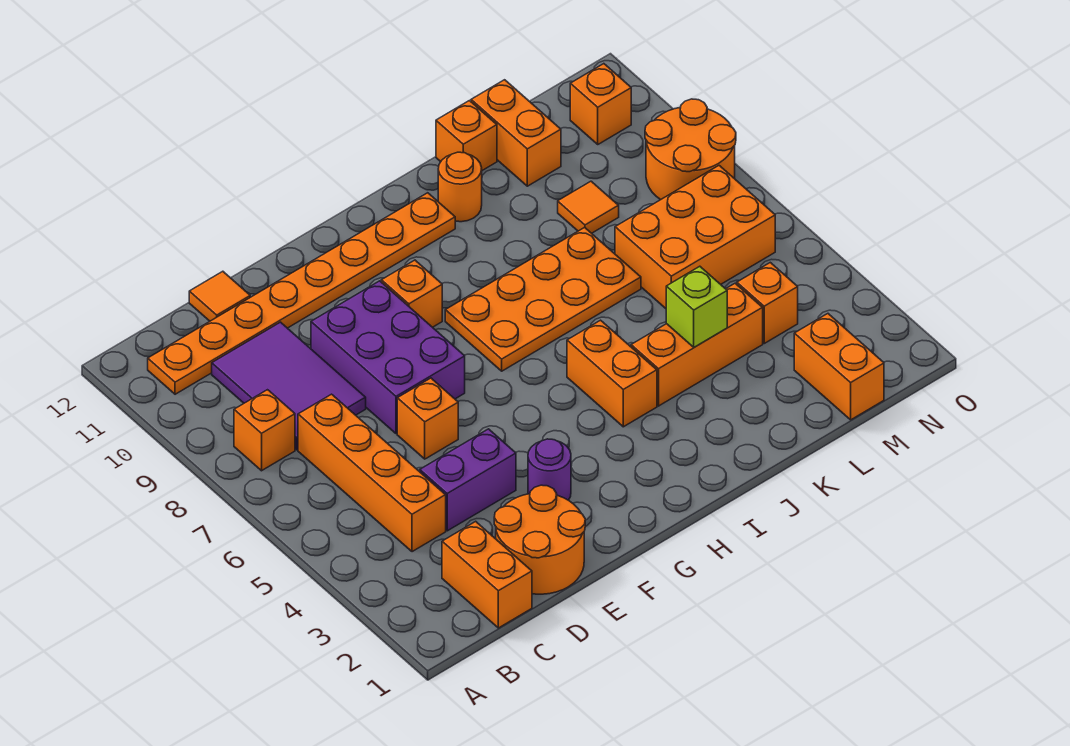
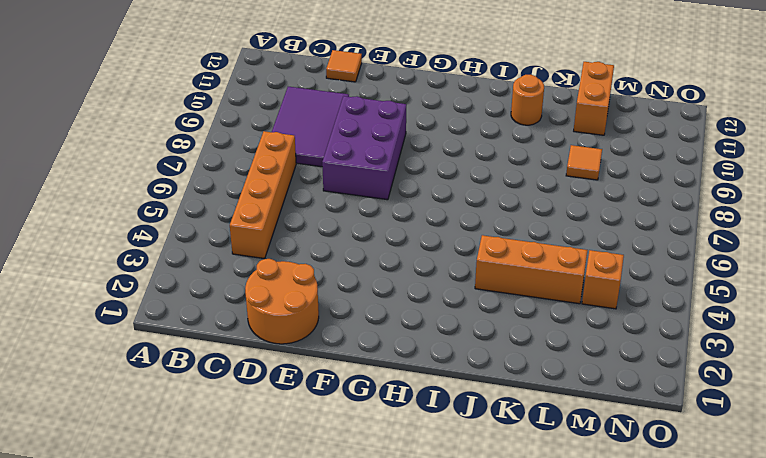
none -> orange brick B8 level 1
none -> orange plate B11:I11 level 1
none -> orange brick C1:C2 level 1

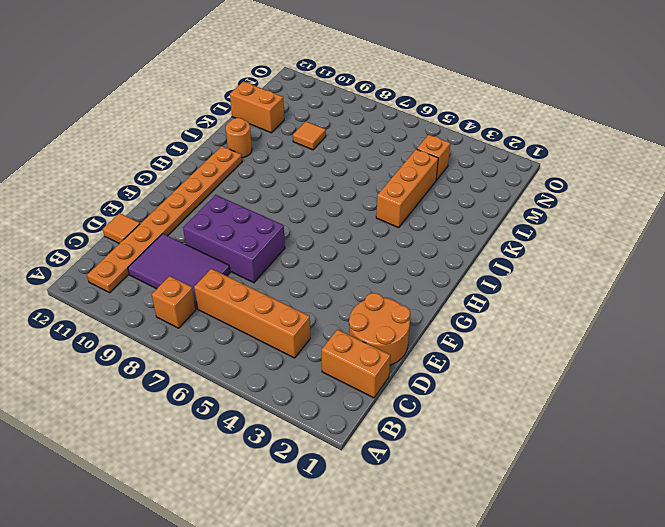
none -> purple brick D4:E4 level 1
none -> orange brick E6 level 1
none -> purple round brick F3 level 1

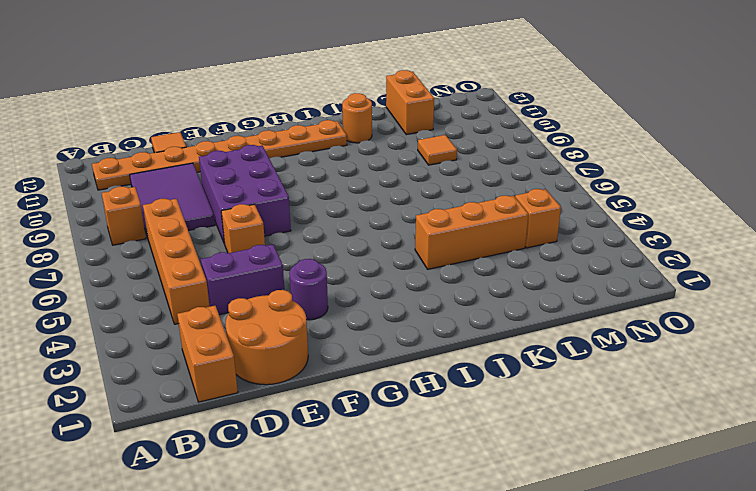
none -> orange brick G9 level 1
none -> orange plate H7:K8 level 1
none -> orange brick I4:I5 level 1

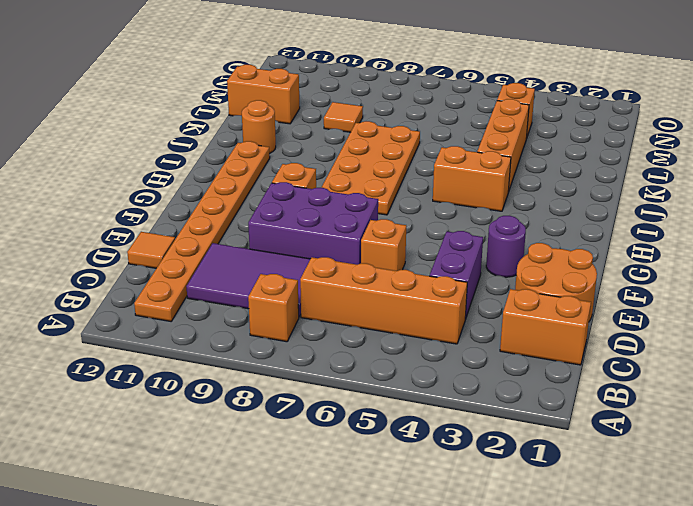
none -> orange brick K12 level 1
none -> orange brick L6:N7 level 1
none -> orange brick M1:M2 level 1

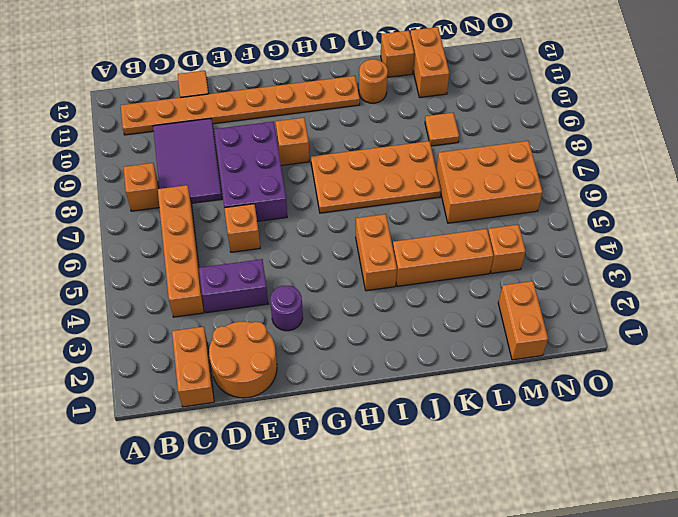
none -> orange round brick N8:O9 level 1
none -> orange brick N11 level 1
none -> lime brick K4 level 2

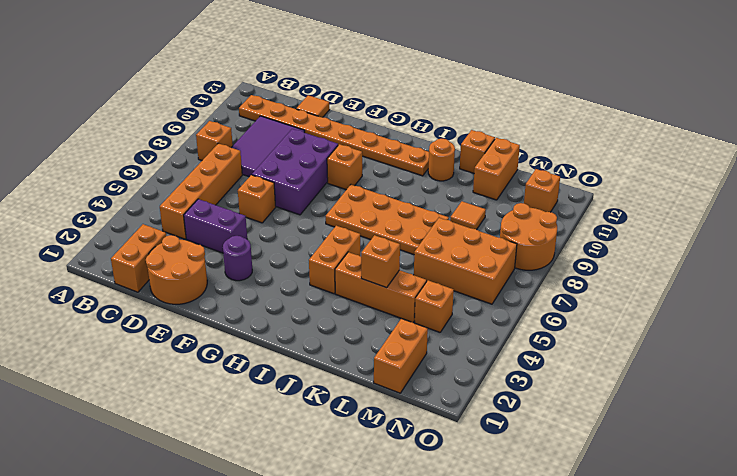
orange brick K4 level 2 -> lime brick K4 level 2

